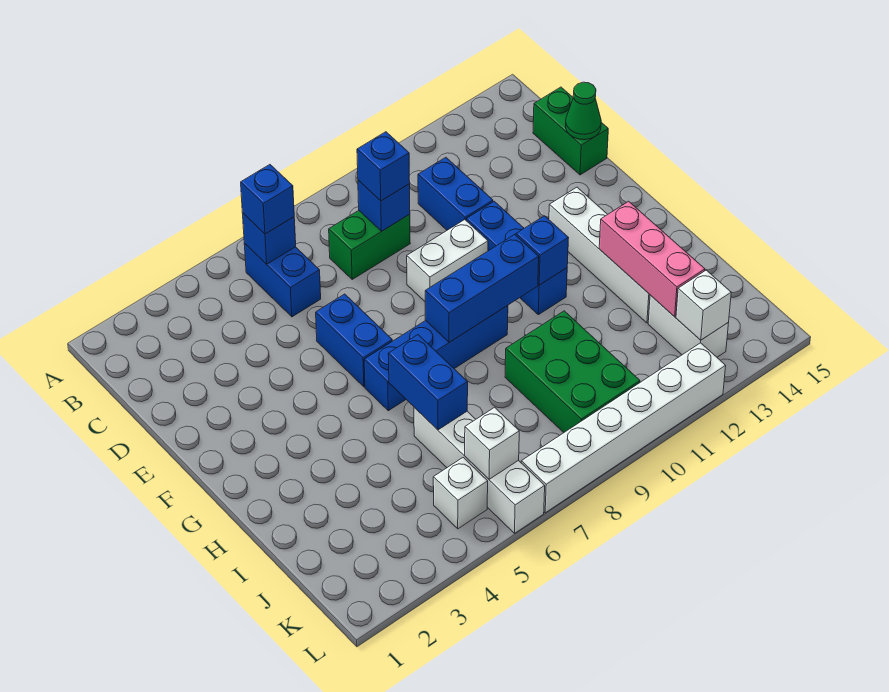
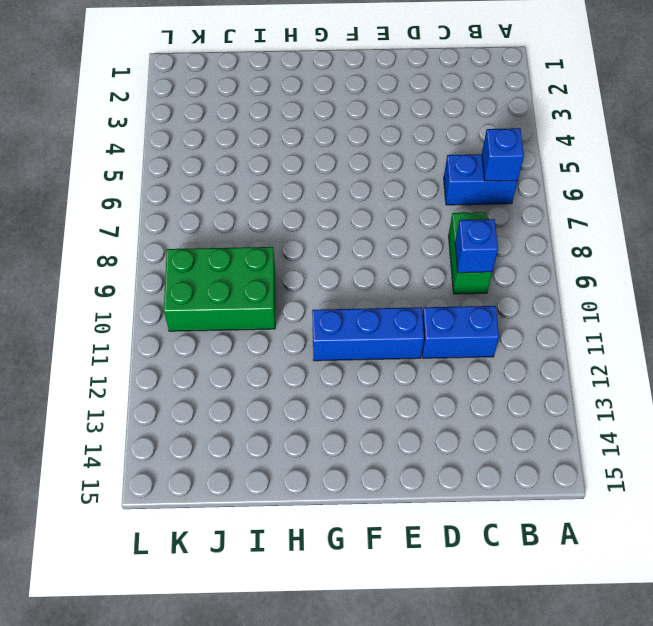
none -> green brick C15:D15 level 1
none -> blue brick E6:F6 level 1
none -> white brick E9:E10 level 1

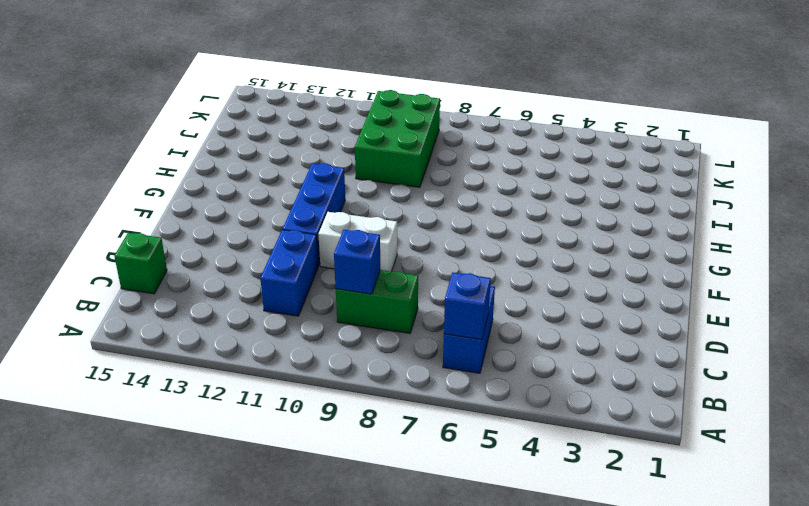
green brick C15 level 1 -> green brick C15:D15 level 1
none -> blue brick E6:F6 level 1
none -> white brick F13:I13 level 1
none -> blue brick G6:G9 level 1

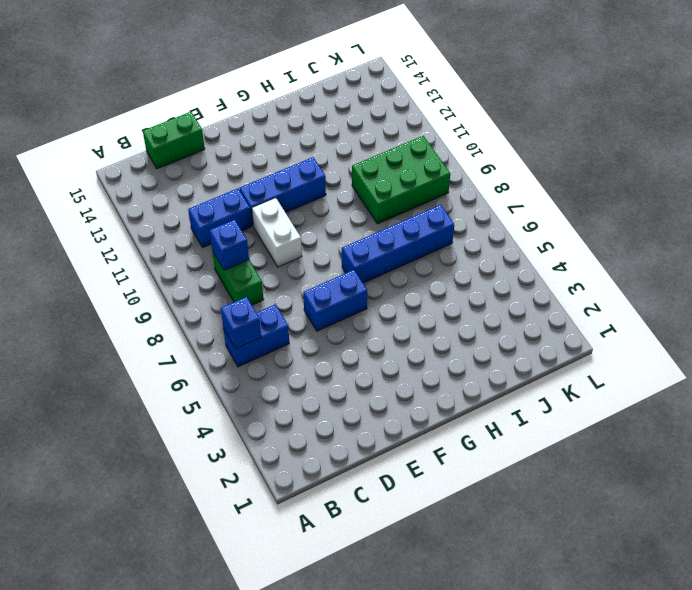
blue brick G7:J7 level 1 -> blue brick G6:G9 level 1
none -> white brick F13:I13 level 1
none -> white brick I6:L6 level 1
none -> white brick J13:K13 level 1

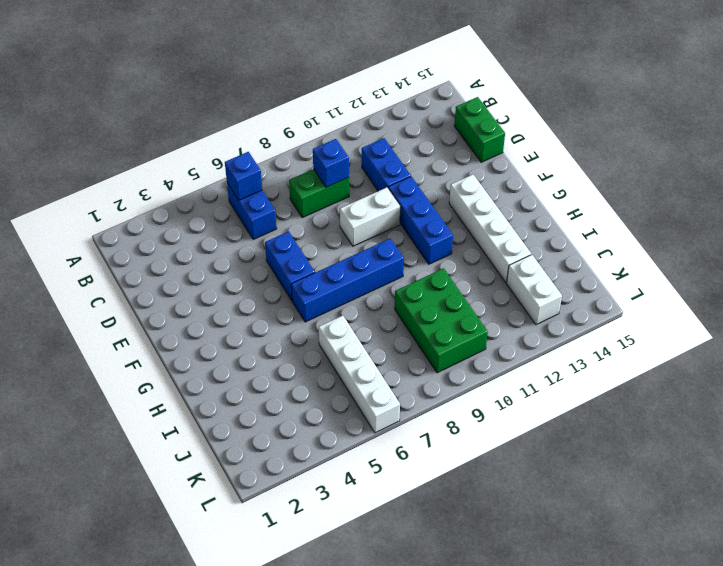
none -> white brick K5 level 1
none -> white brick L7:L12 level 1
none -> green cone D15 level 2

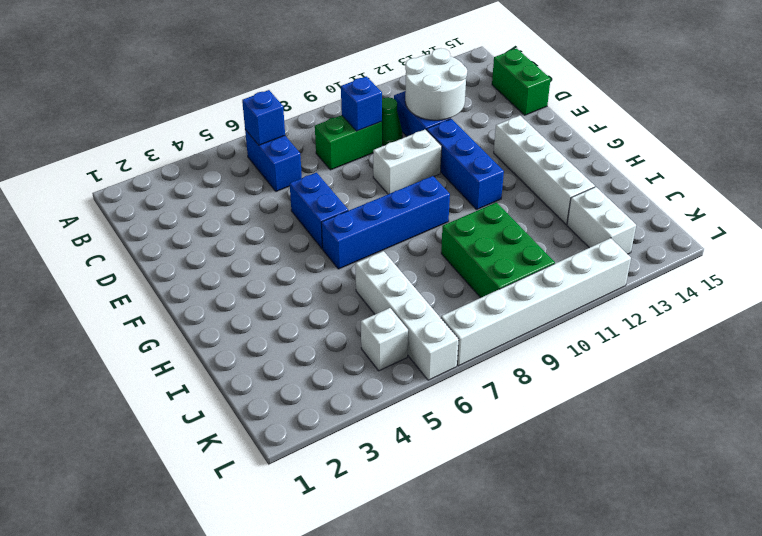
green cone C10 level 1 -> green cone D15 level 2
white round brick C11:D12 level 2 -> none
none -> blue brick G8:G10 level 2
none -> blue brick G11 level 2
none -> blue brick H6:I6 level 2

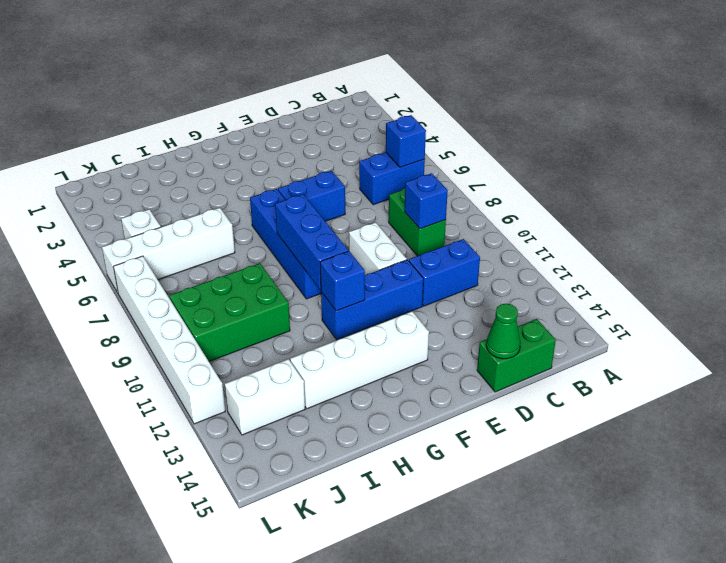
none -> blue brick H6:I6 level 2
none -> pink brick H13:J13 level 2
none -> white brick K6 level 2

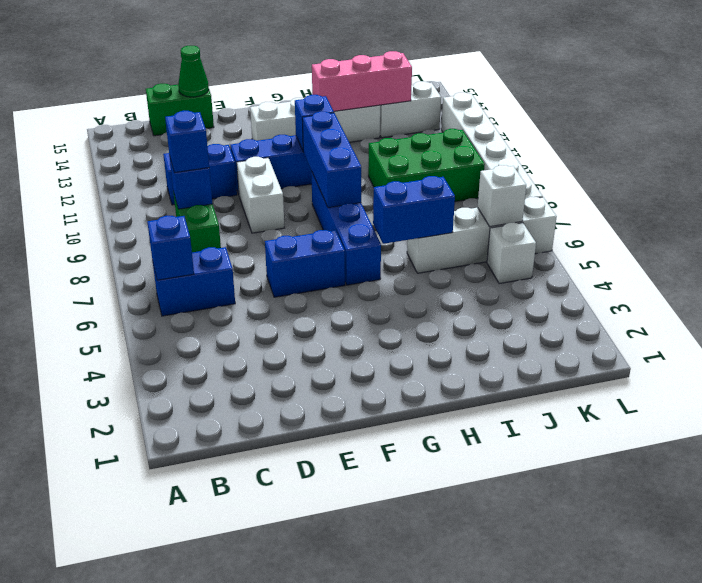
none -> white brick K13 level 2
none -> blue brick B6 level 3

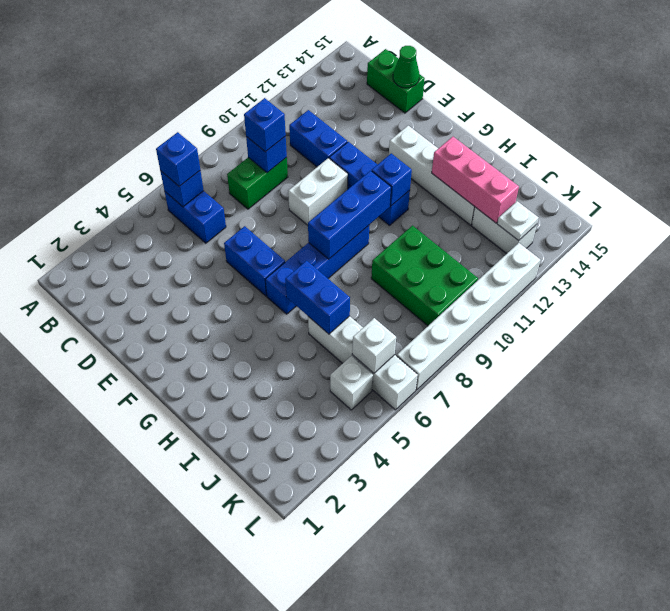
white plate K13 level 2 -> white brick K13 level 2

